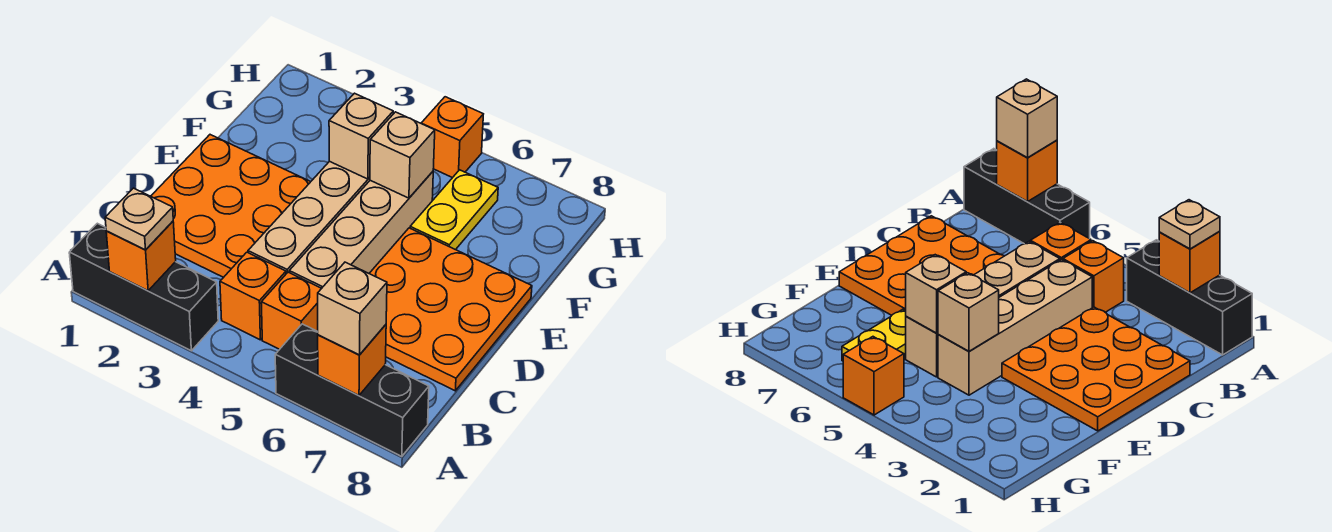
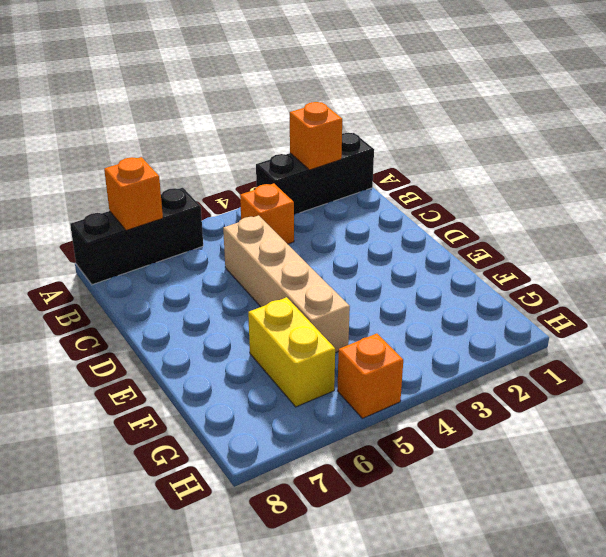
yellow brick F6:G6 level 1 -> yellow plate F6:G6 level 1
none -> orange brick B5 level 1
none -> orange plate C1:E3 level 1
none -> tan brick C4:F4 level 1

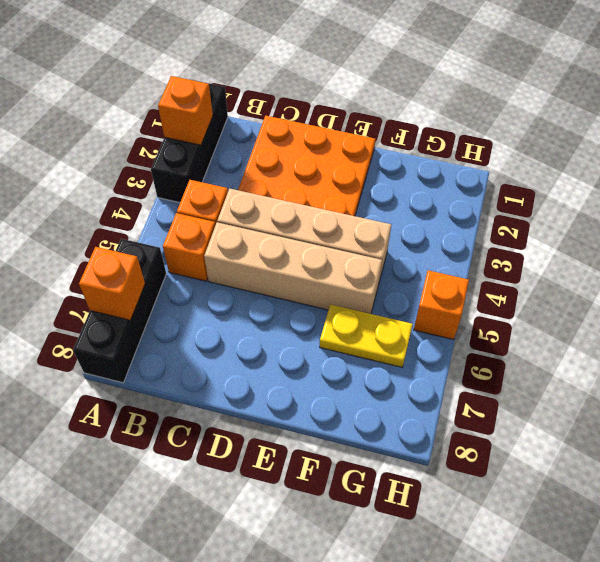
none -> orange plate C6:E8 level 1
none -> tan brick F4 level 2
none -> tan brick F5 level 2

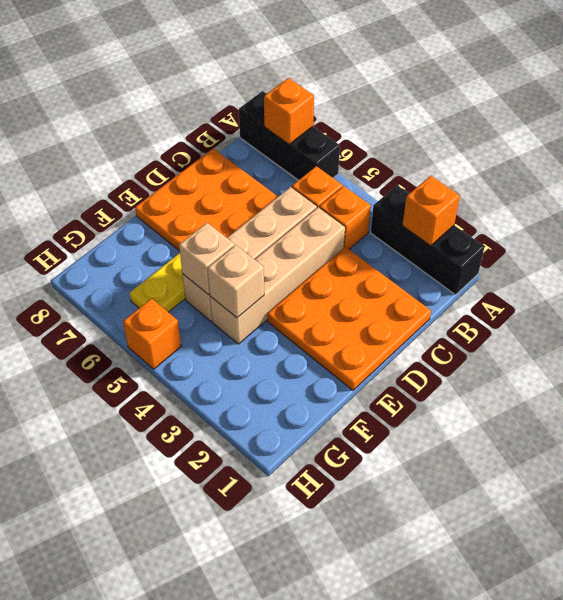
none -> tan plate A2 level 3
none -> tan brick A7 level 3

